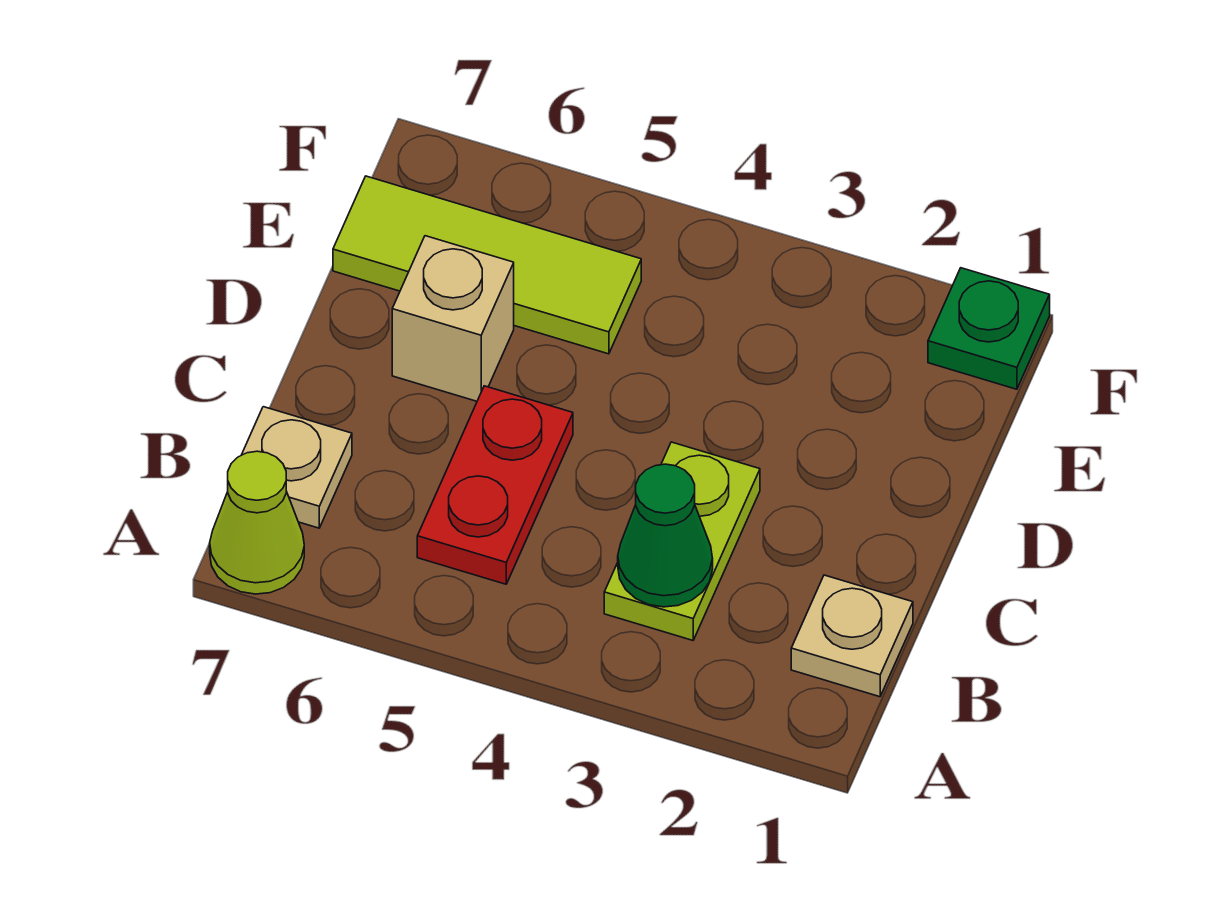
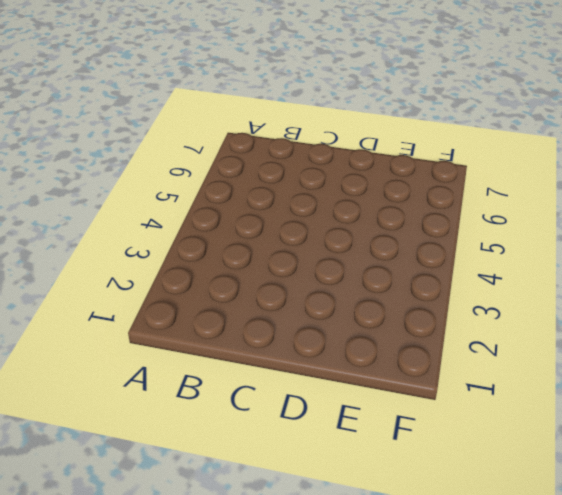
none -> lime cone A7 level 1
none -> tan plate B1 level 1

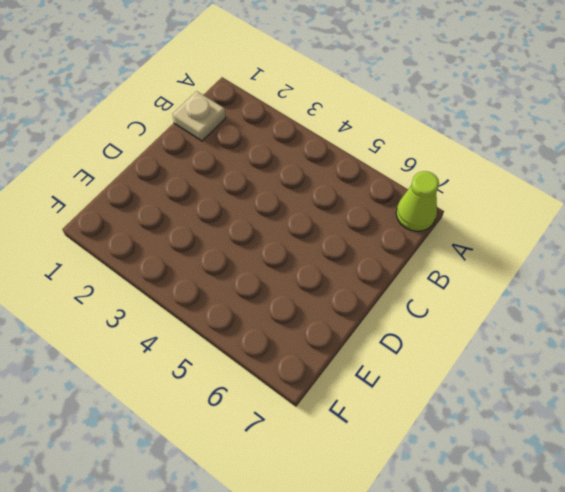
none -> lime plate B3:C3 level 1
none -> red plate B5:C5 level 1

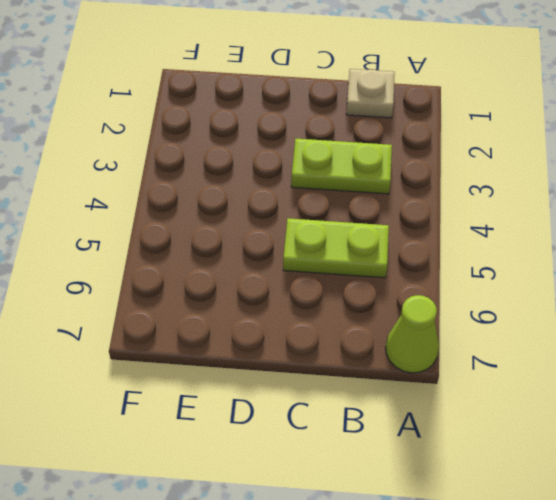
lime plate B5:C5 level 1 -> red plate B5:C5 level 1
none -> tan plate B7 level 1
none -> tan brick D6 level 1

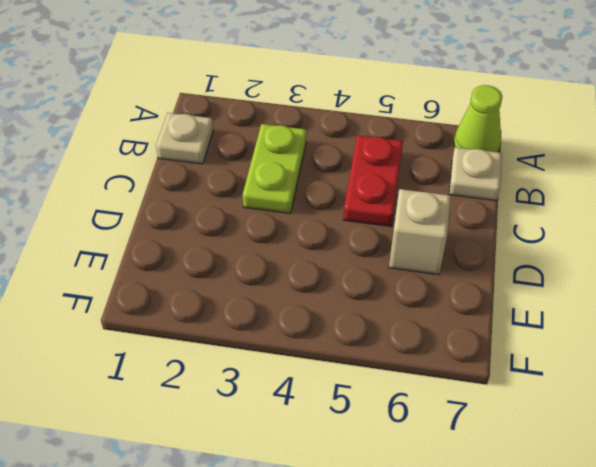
none -> lime tile E5:E7 level 1
none -> green plate F1 level 1

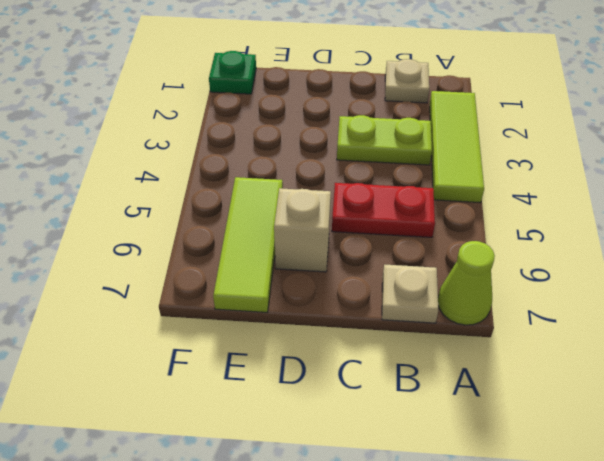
lime tile A2:A4 level 1 -> none
none -> green cone B3 level 2

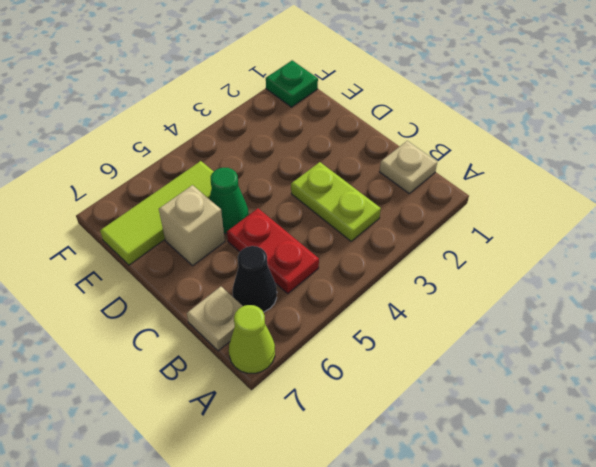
black cone B6 level 1 -> none
green cone D5 level 1 -> green cone B3 level 2

